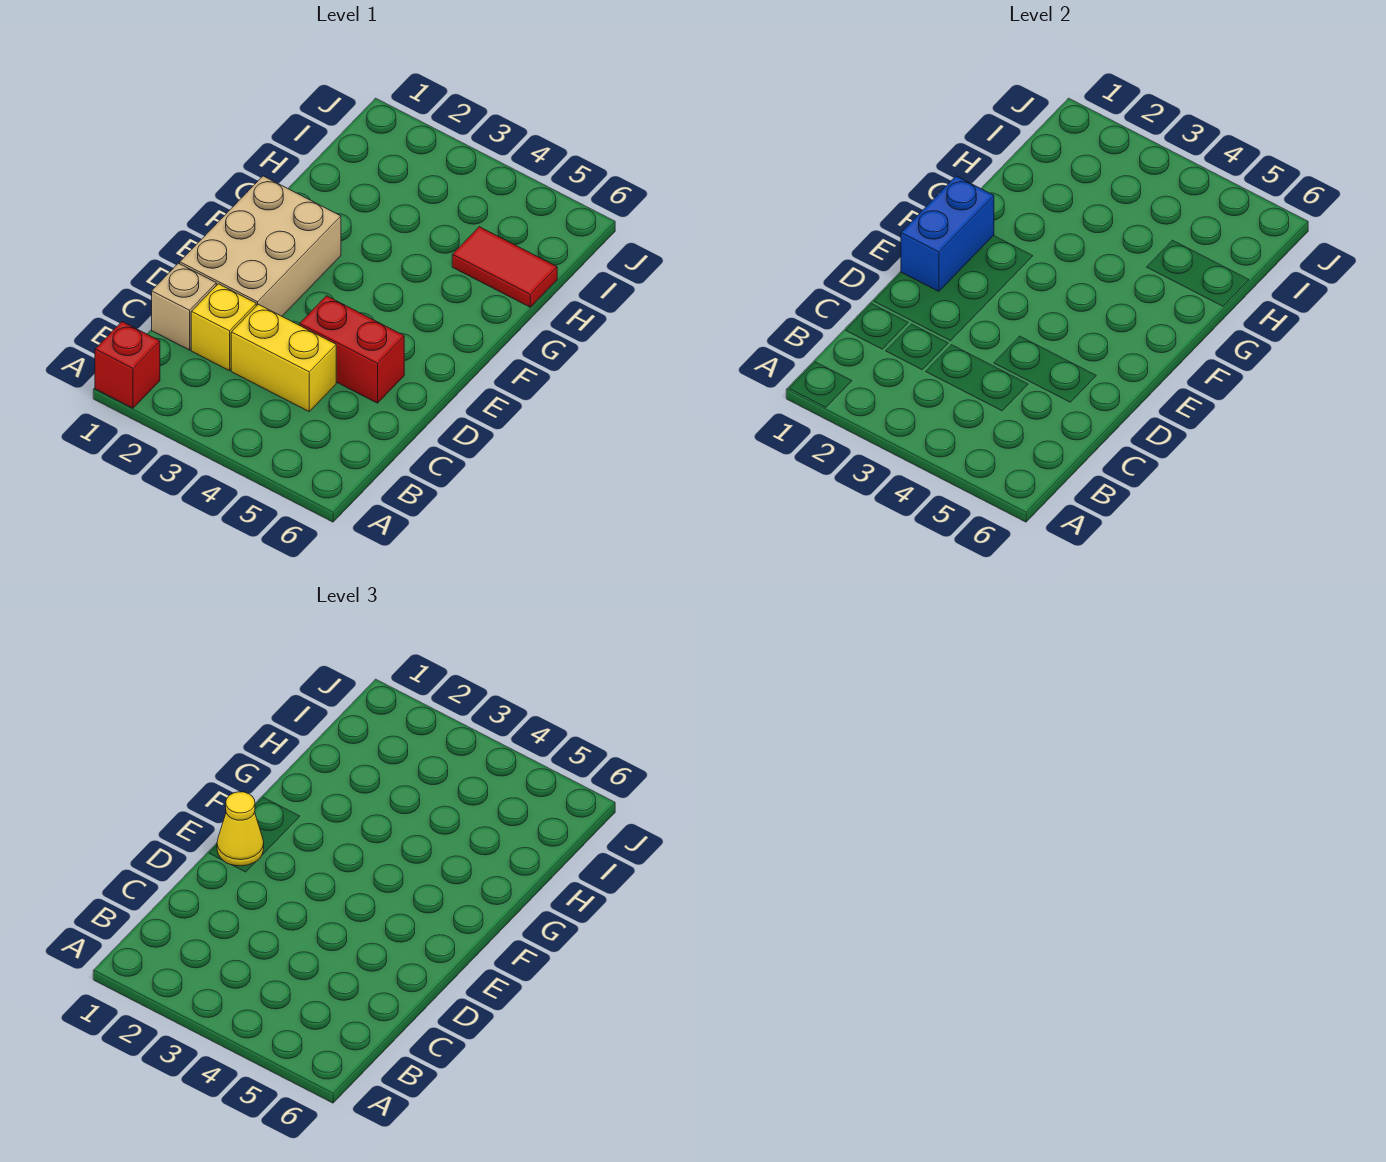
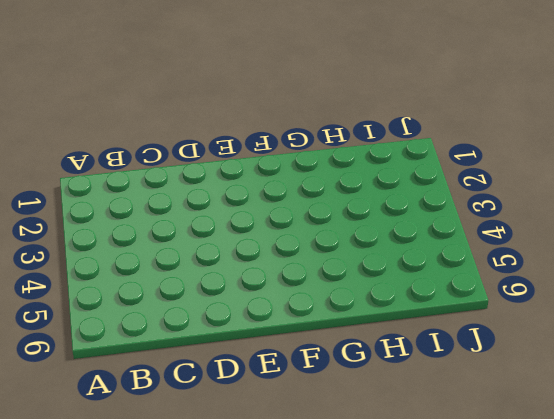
none -> red brick A1 level 1
none -> tan brick C1 level 1

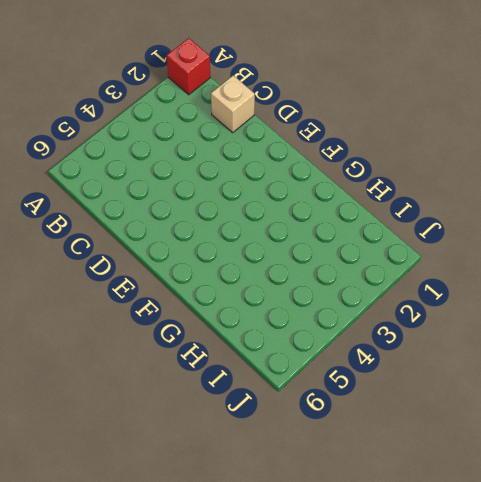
none -> yellow brick C2 level 1
none -> yellow brick C3:C4 level 1

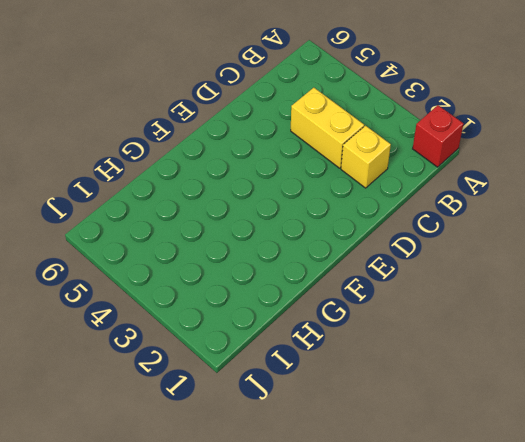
none -> tan brick C1 level 1
none -> tan brick D1:F2 level 1

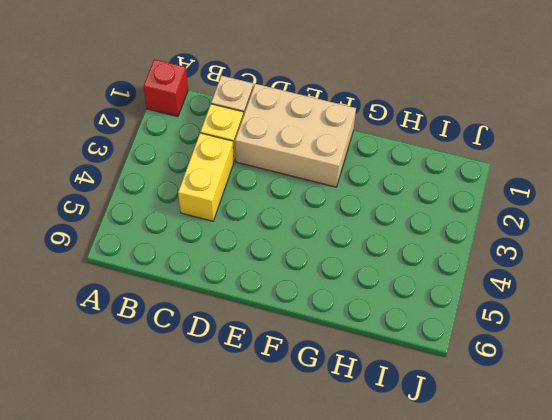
none -> red brick D4:D5 level 1
none -> red tile H5:H6 level 1

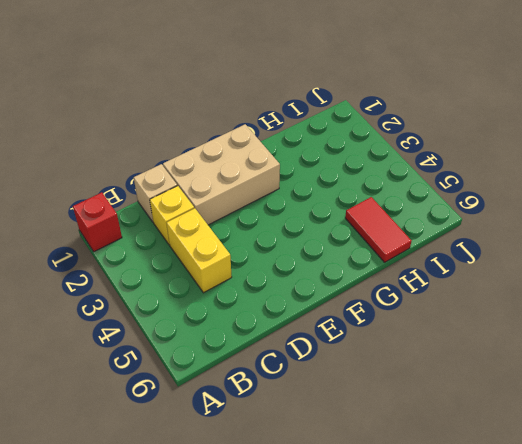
none -> red brick D4:D5 level 1
none -> blue brick E1:F1 level 2

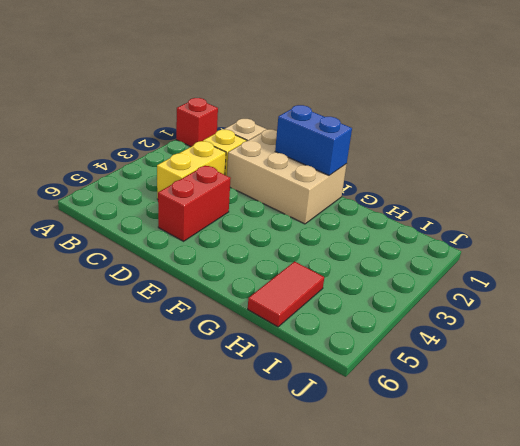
none -> yellow cone E1 level 3

